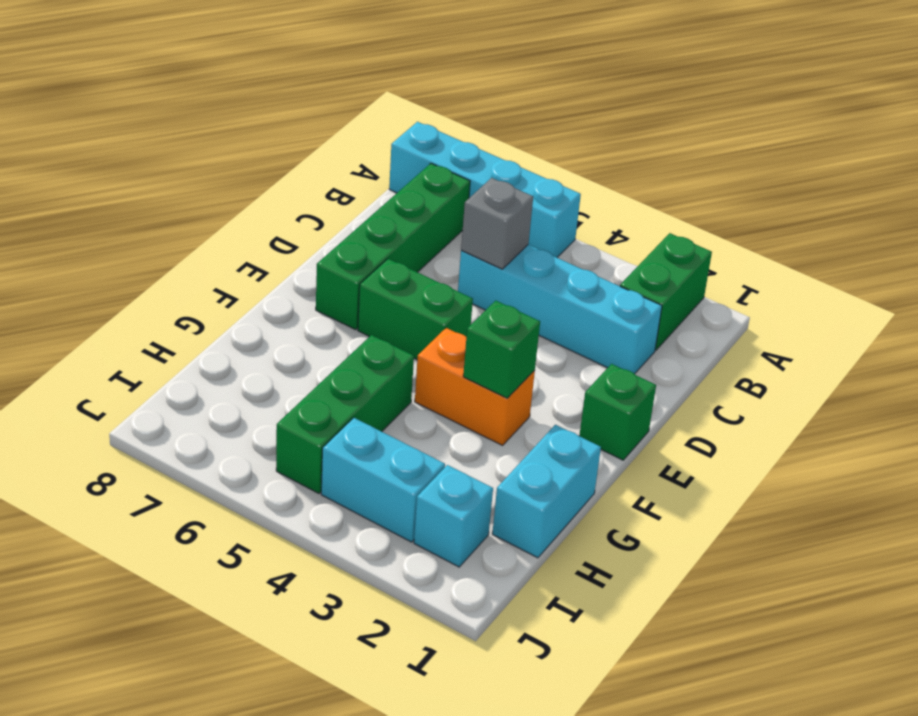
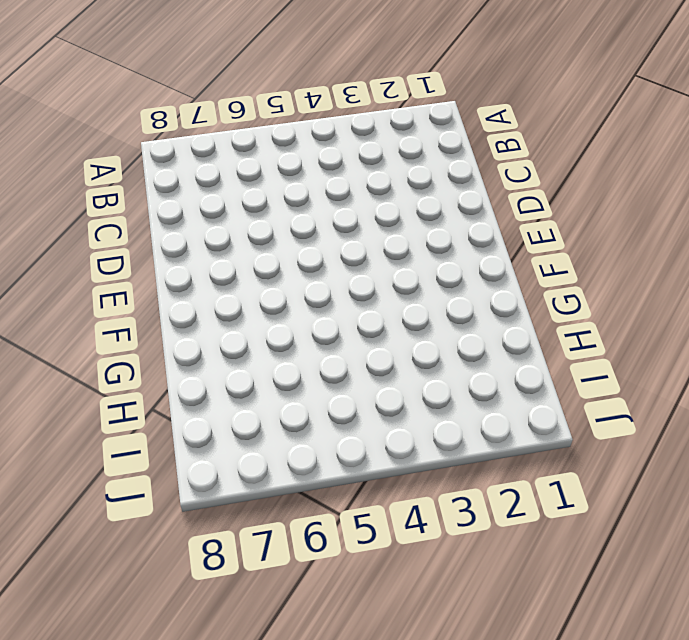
none -> green brick A2:B2 level 1
none -> cyan brick A5:A8 level 1
none -> green brick B7:E7 level 1

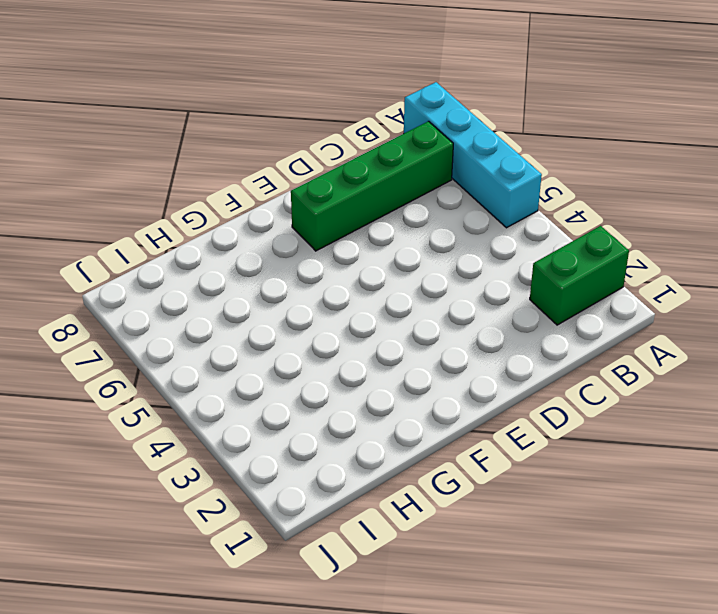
none -> cyan brick C2:C5 level 1
none -> green brick E1 level 1
none -> green brick E5:E6 level 1

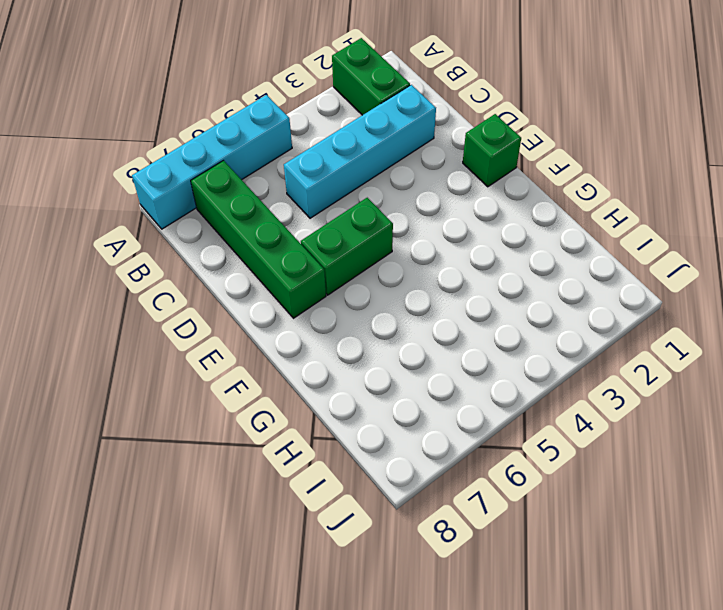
none -> orange brick F3:F4 level 1
none -> cyan brick G1:H1 level 1
none -> green brick G5:I5 level 1

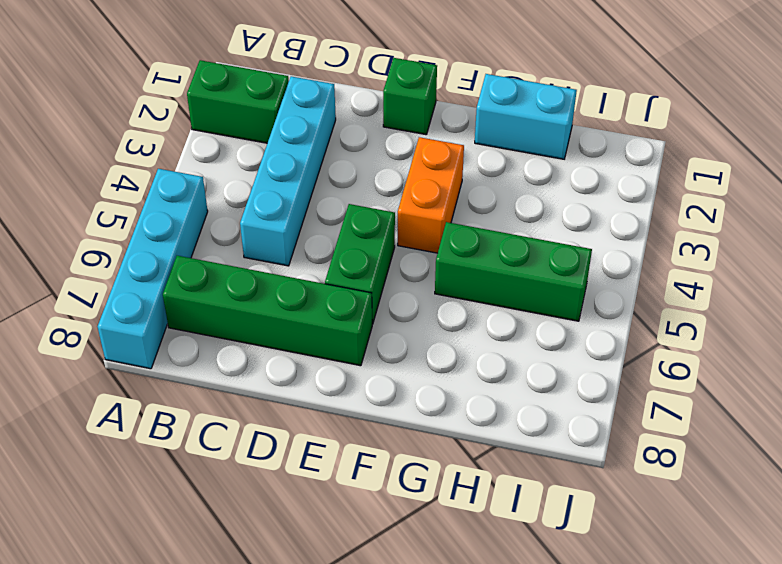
none -> cyan brick I2 level 1
none -> cyan brick I3:I4 level 1
none -> grey brick C5 level 2

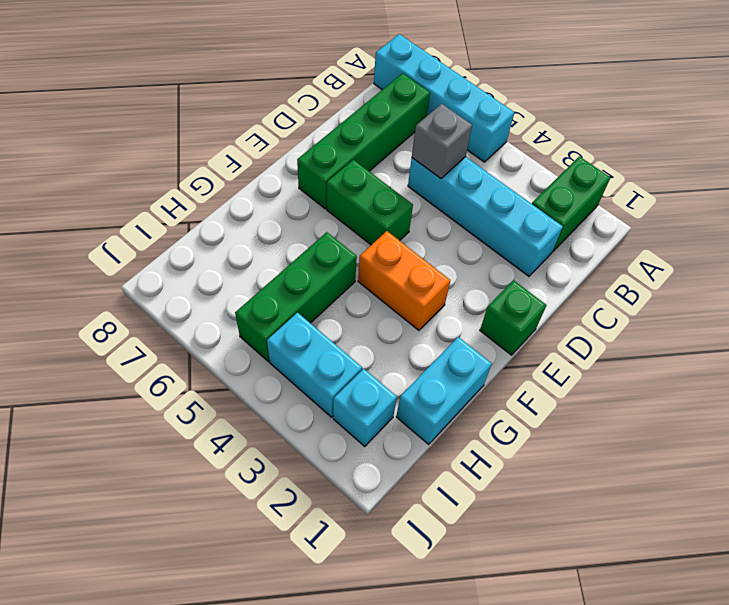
none -> green brick F3 level 2

